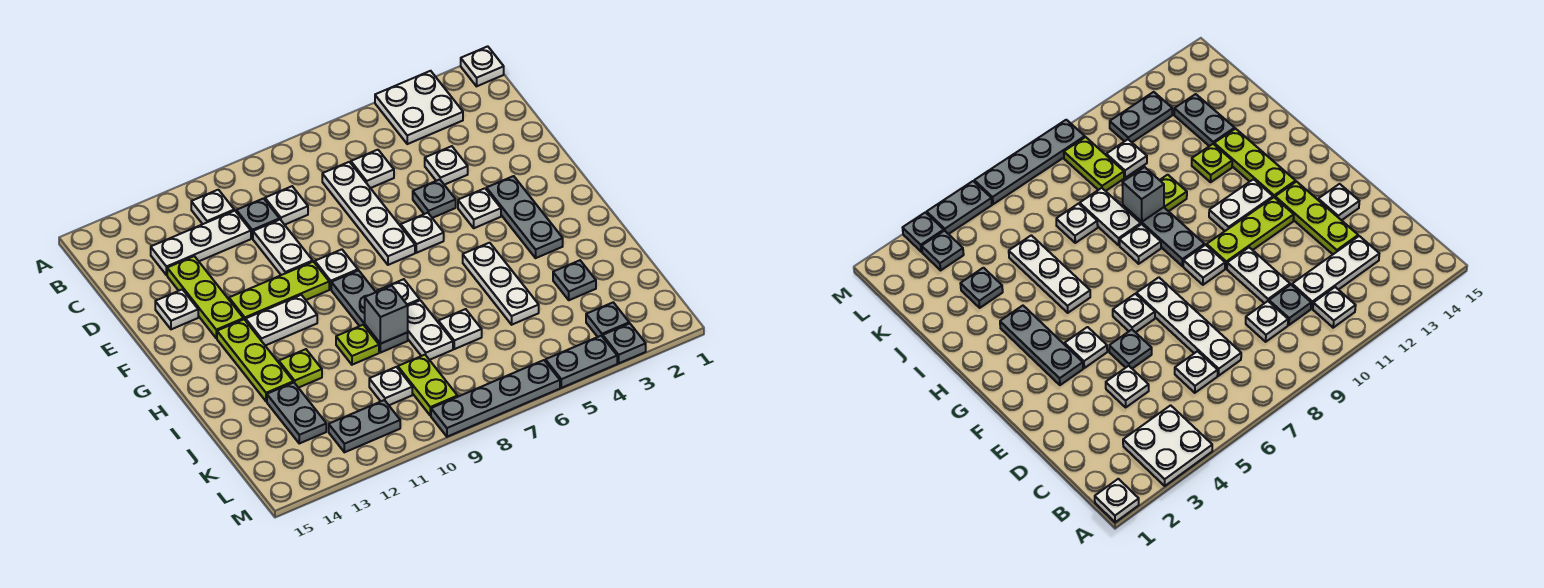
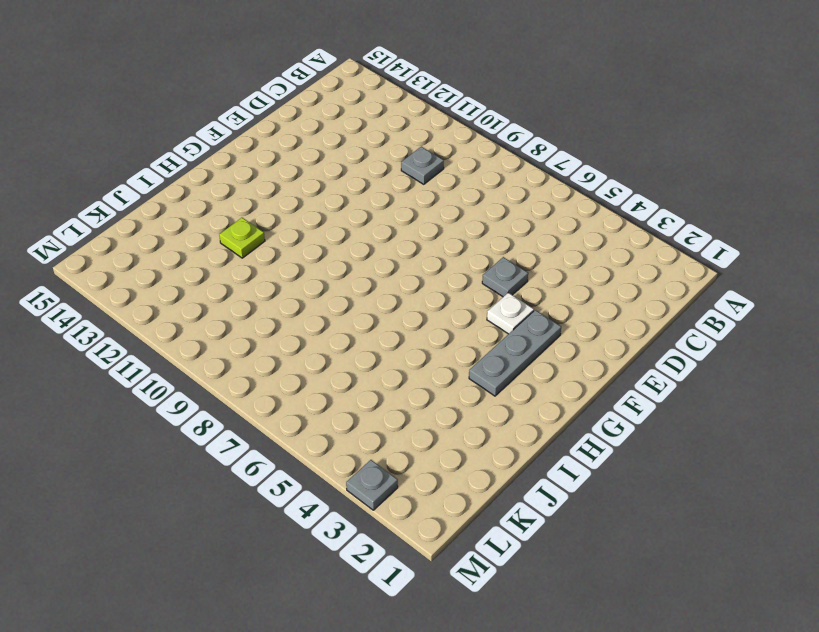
none -> white plate A1 level 1
none -> white plate A3:B4 level 1
none -> white plate B11 level 1
none -> white plate C6 level 1

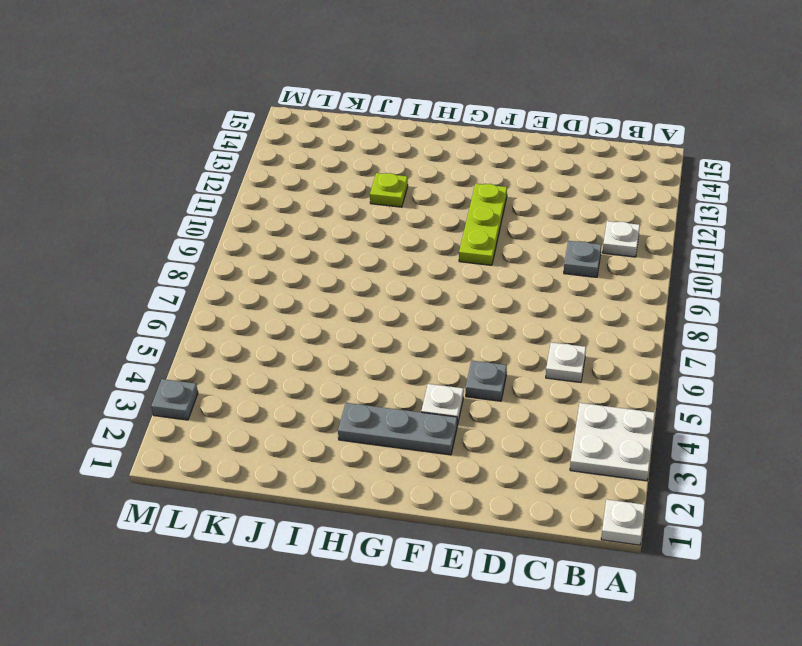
none -> white plate C7:F7 level 1
none -> white plate C9 level 1
none -> white plate C11:C13 level 1
none -> white plate D4 level 1

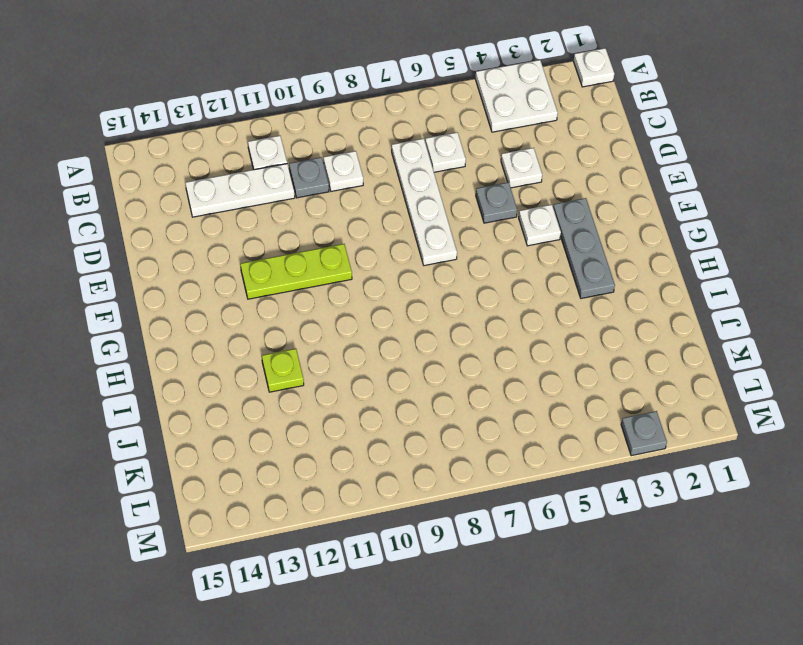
none -> white plate D10:E10 level 1
none -> lime plate D13:F13 level 1
none -> white plate E14 level 1
none -> white plate F6 level 1

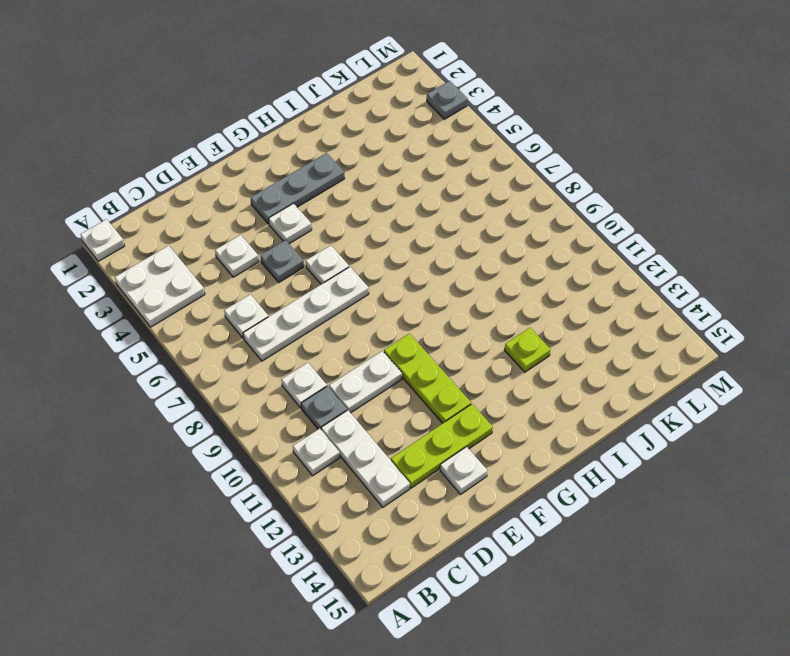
none -> white plate F9 level 1
none -> grey plate G9:I9 level 1
none -> white plate G11:G12 level 1
none -> lime plate G13:I13 level 1

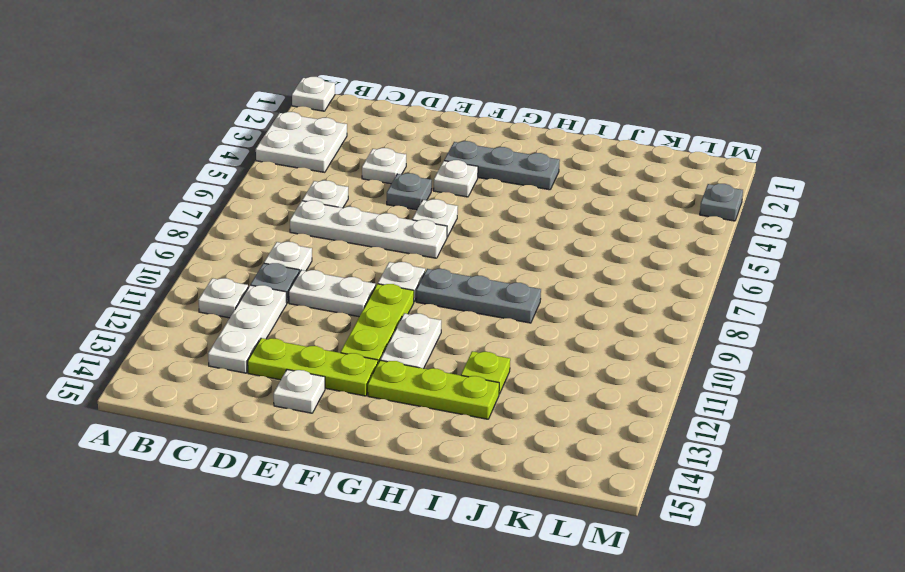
none -> white plate H5:J5 level 1
none -> white plate H8 level 1
none -> white plate I8:J8 level 1
none -> lime plate I10 level 1

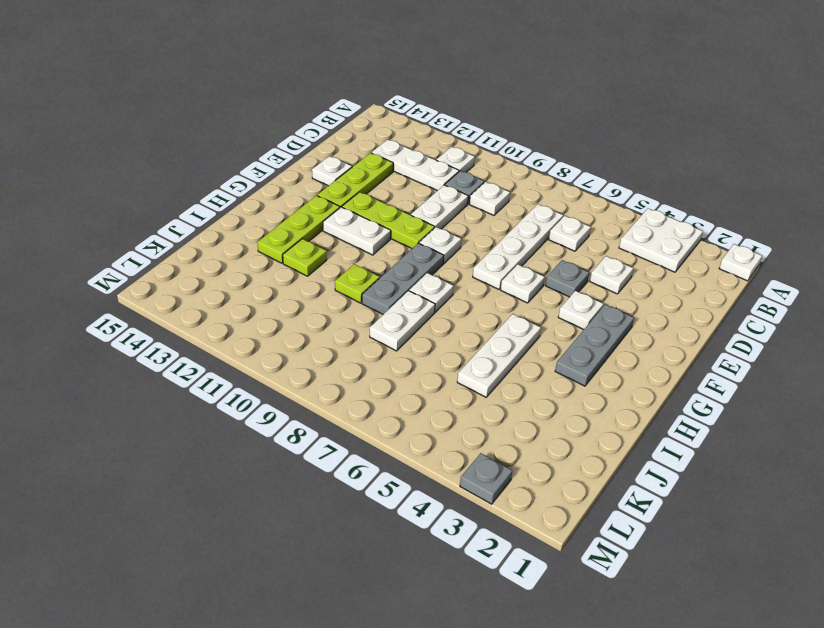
none -> grey plate J3 level 1
none -> white plate J7 level 1
none -> grey plate J13:K13 level 1
none -> lime plate K9:L9 level 1

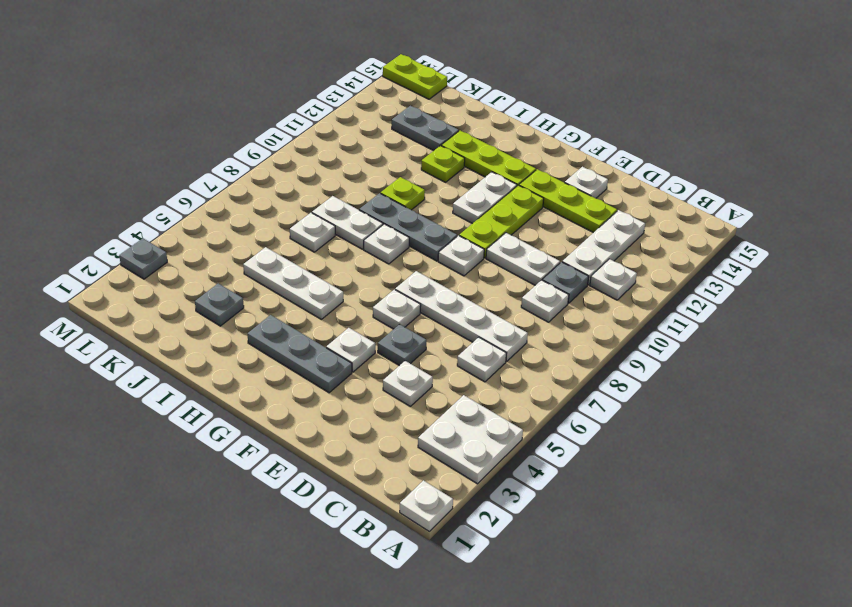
lime plate L15:M15 level 1 -> lime plate K9:L9 level 1
none -> white plate K10 level 1
none -> grey plate L3 level 1
none -> grey plate L11:L12 level 1
none -> grey plate M4:M5 level 1

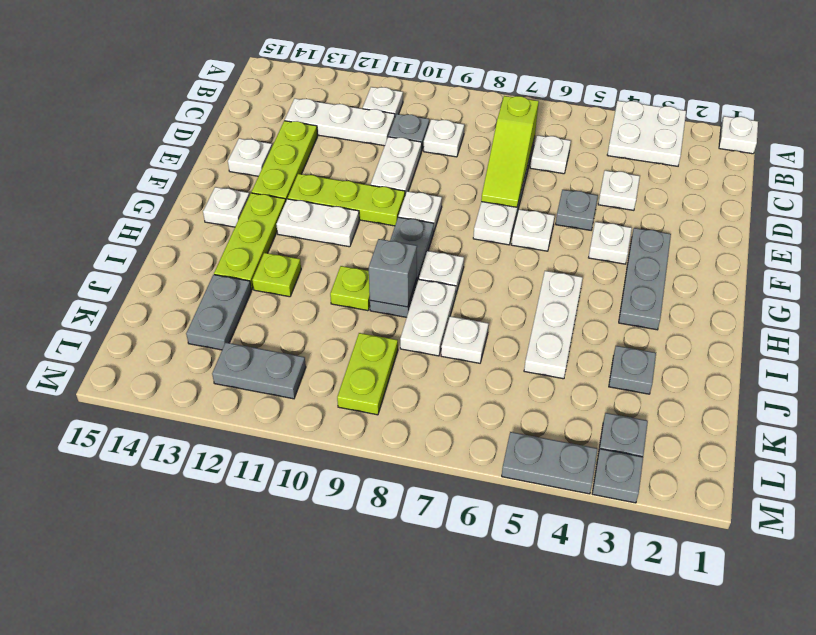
lime slope C7:E7 level 2 top C -> none
white plate G14 level 1 -> white plate K10 level 1
none -> grey plate M6:M9 level 1

